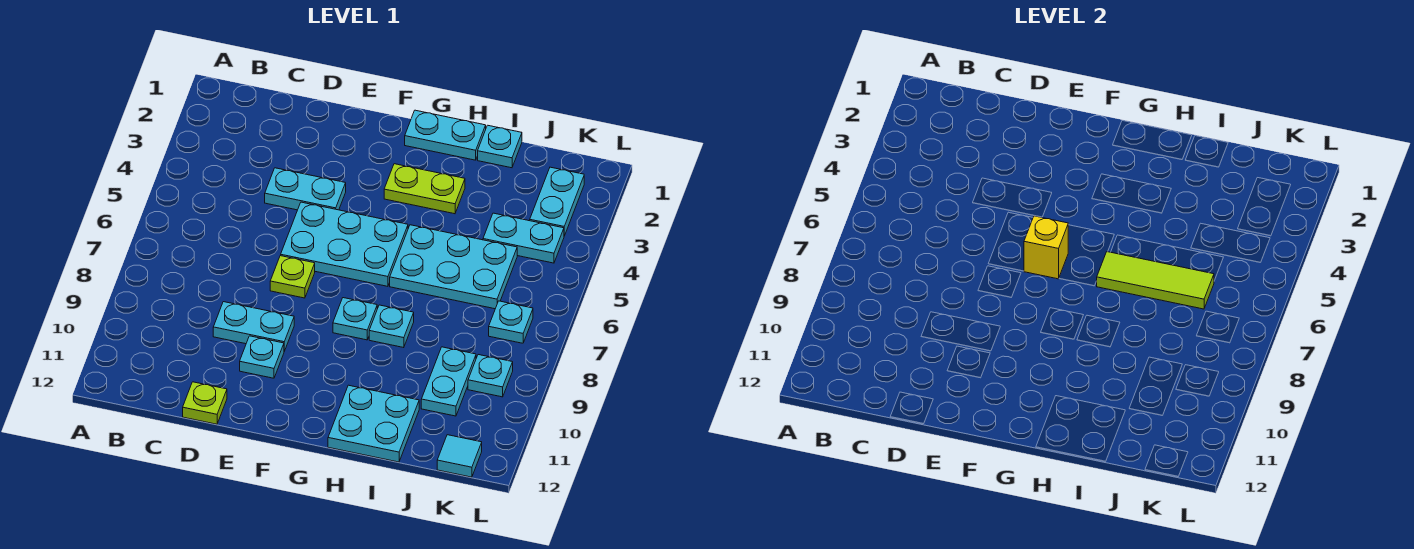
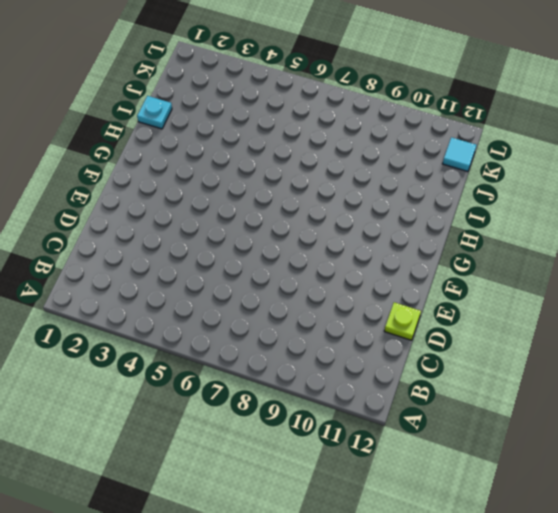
none -> cyan plate D4:E4 level 1
none -> cyan plate D9:E9 level 1
none -> cyan plate E5:G6 level 1

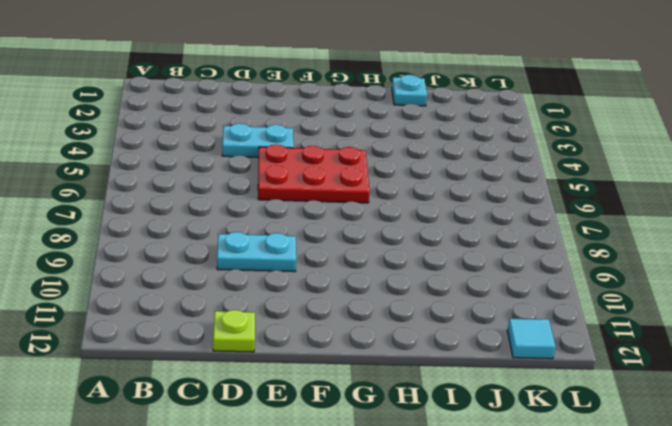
red plate E5:G6 level 1 -> cyan plate E5:G6 level 1
none -> lime plate E7 level 1
none -> cyan plate E10 level 1
none -> cyan plate G1:H1 level 1

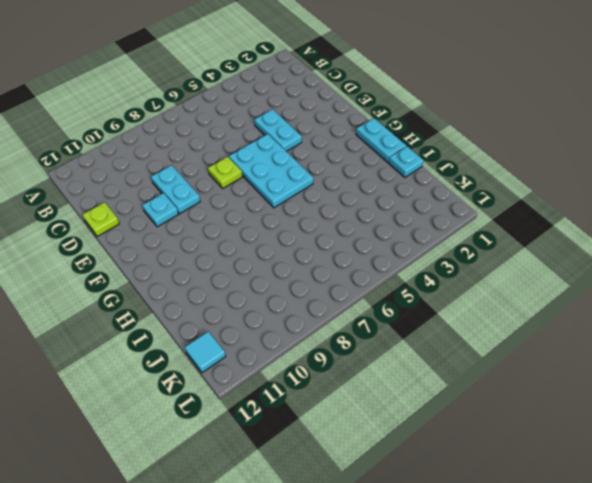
none -> lime plate G3:H3 level 1
none -> cyan plate G8 level 1
none -> cyan plate H5:J6 level 1

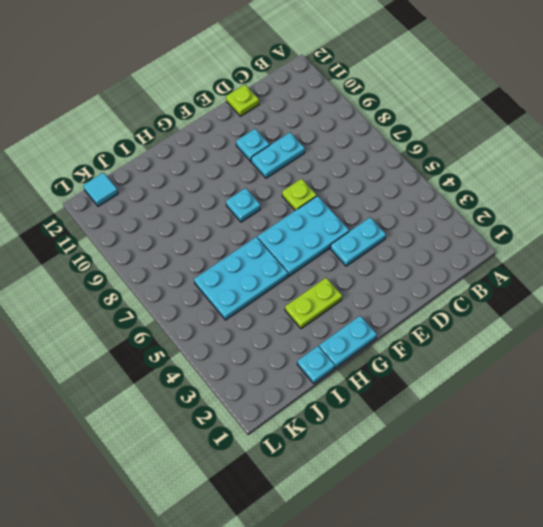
none -> cyan plate H8 level 1
none -> cyan plate H11:I12 level 1
none -> cyan plate J4:K4 level 1

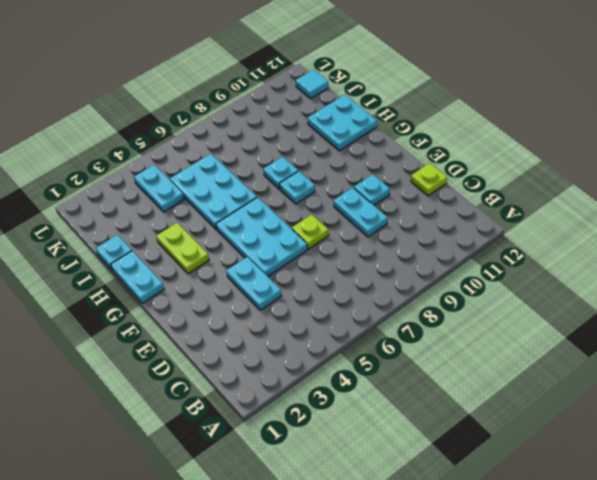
none -> cyan plate J9:J10 level 1
none -> cyan plate K2:K3 level 1
none -> cyan plate K7 level 1

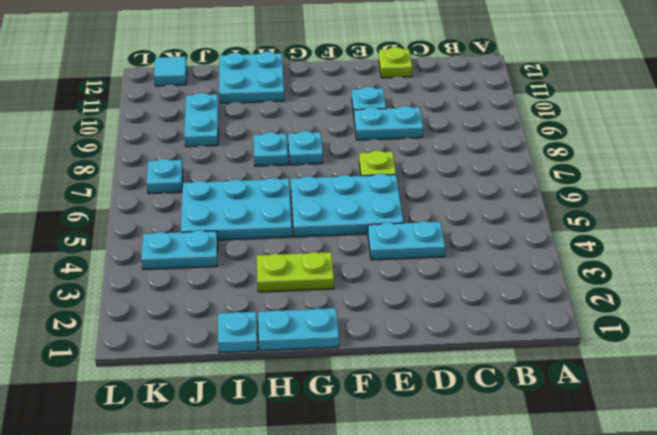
none -> cyan plate K2:K3 level 1
none -> cyan plate K9 level 1
none -> yellow brick F6 level 2

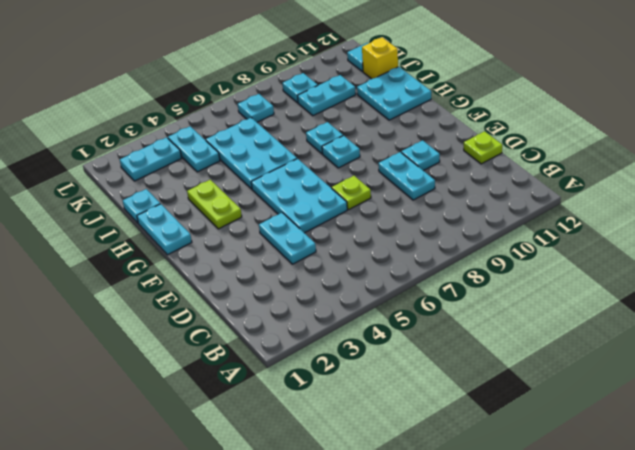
yellow brick J12 level 1 -> yellow brick F6 level 2
none -> lime tile H6:J6 level 2

